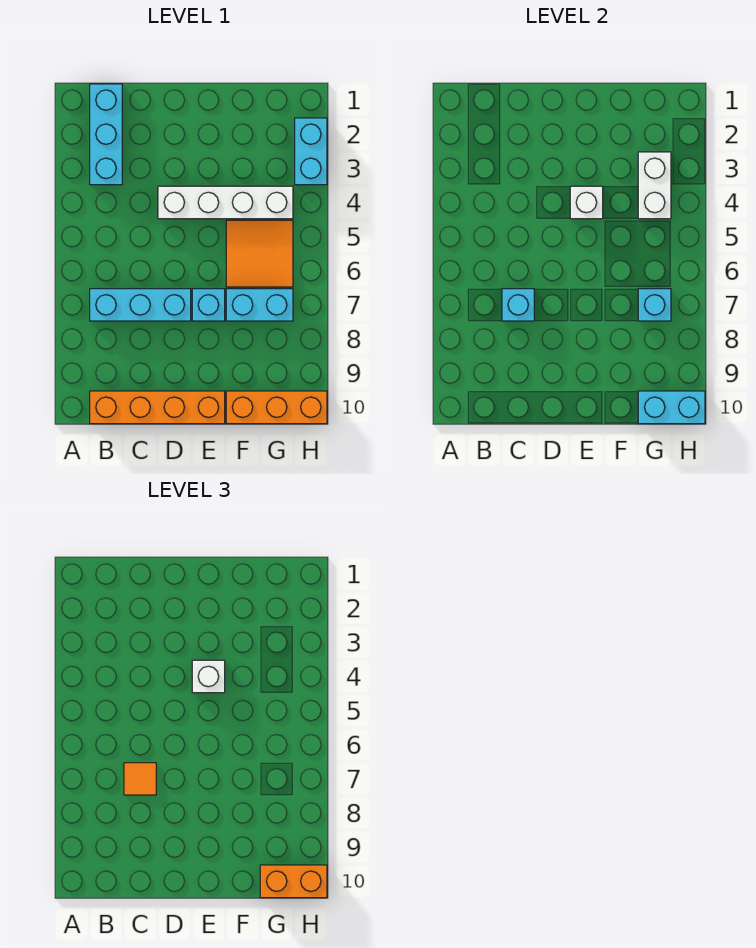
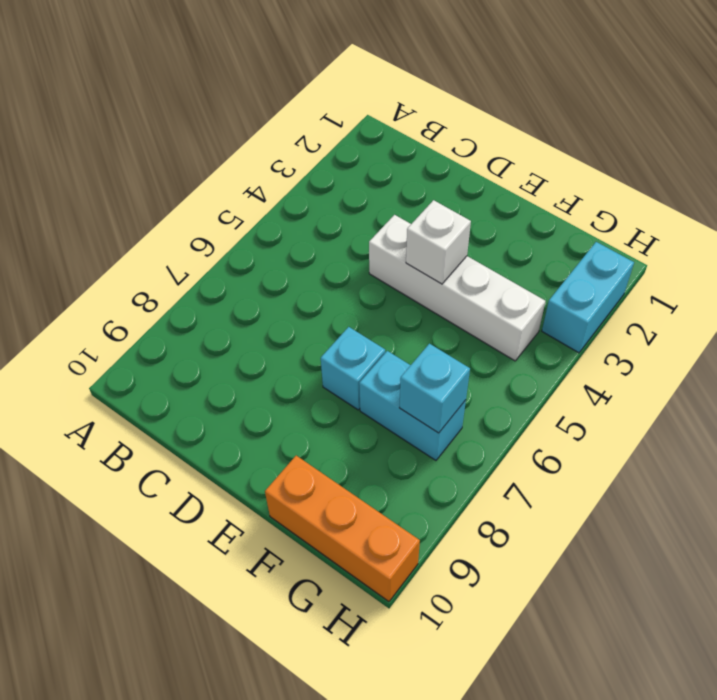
none -> cyan brick B1:B3 level 1
none -> cyan brick B7:D7 level 1
none -> orange brick B10:E10 level 1

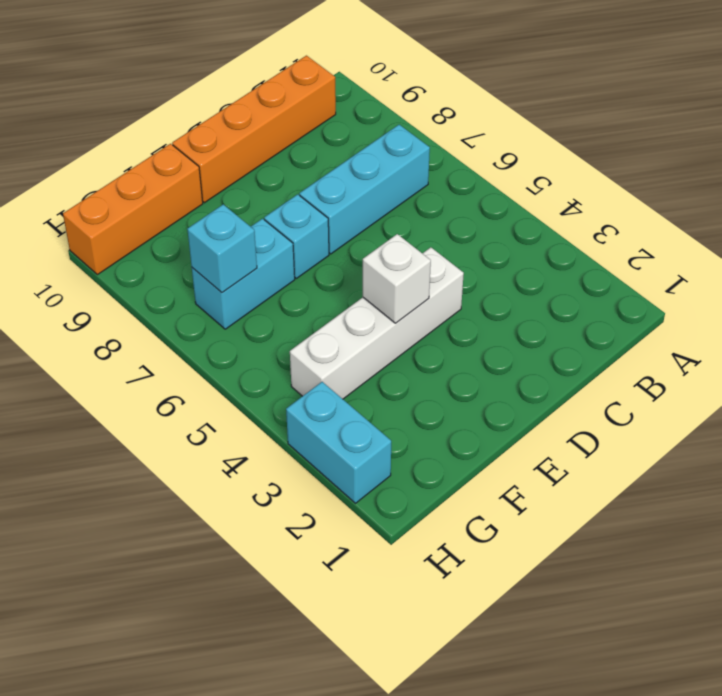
none -> cyan brick B1:B3 level 1
none -> orange tile F5:G6 level 1
none -> cyan brick C7 level 2

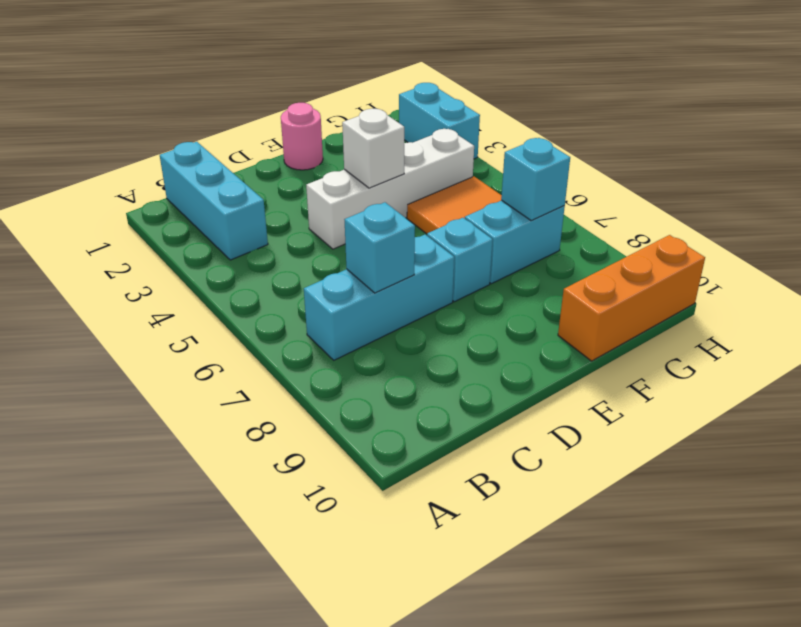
pink round brick E1 level 1 -> none
none -> orange brick B10:E10 level 1
none -> white brick G3:G4 level 2
none -> cyan brick G10:H10 level 2

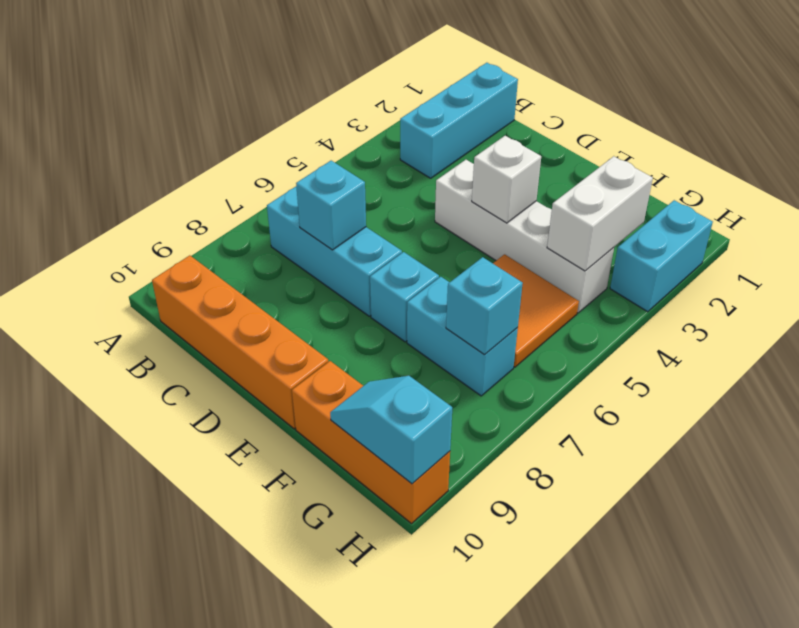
cyan slope G10:H10 level 2 top H -> cyan brick G10:H10 level 2
none -> orange tile C7 level 3
none -> white brick E4 level 3
none -> orange brick G10:H10 level 3

